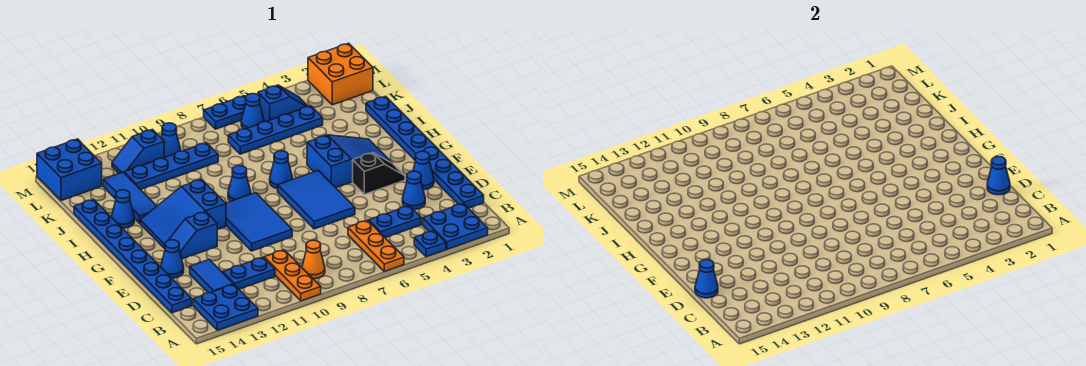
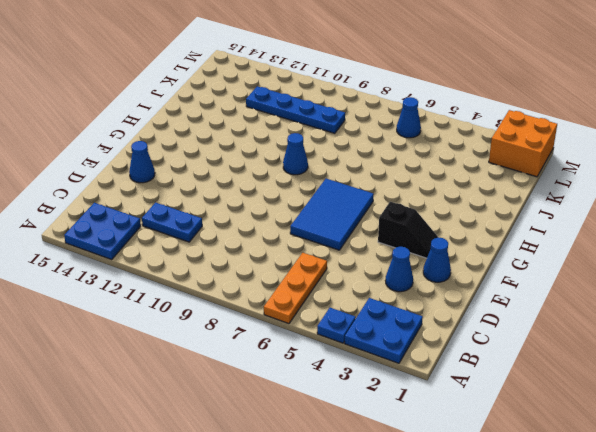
none -> orange plate A10:C10 level 1
none -> orange cone B9 level 1
none -> blue plate C1:J1 level 1
none -> blue plate C4:C5 level 1

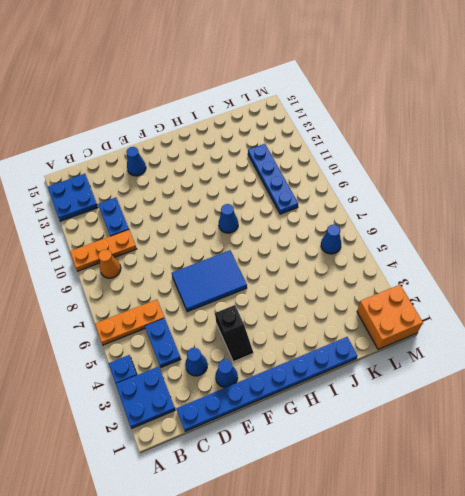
none -> blue tile C13:D13 level 1
none -> blue plate C15:J15 level 1
none -> blue tile E9:G10 level 1
none -> blue slope F12:F13 level 1 top 12

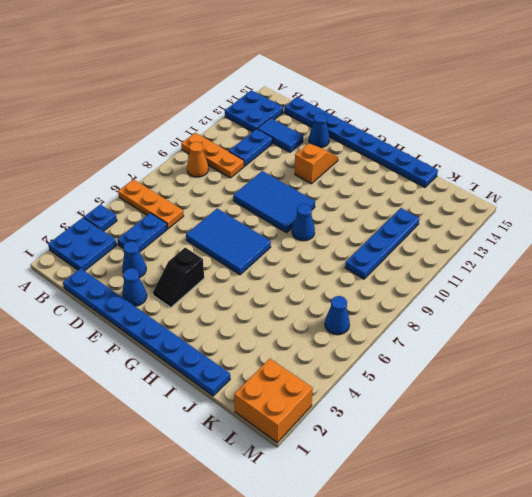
orange slope F12:F13 level 1 top 12 -> blue slope F12:F13 level 1 top 12
none -> blue slope G3:H5 level 1 top 5
none -> blue slope G11:H13 level 1 top 11
none -> blue cone H7 level 1
none -> blue tile I13:K13 level 1

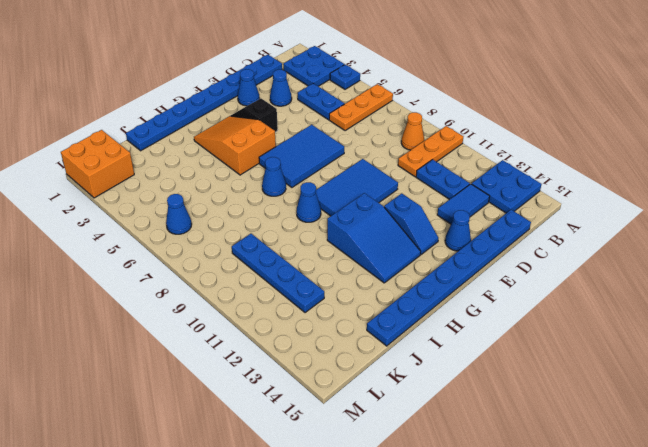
orange slope G3:H5 level 1 top 5 -> blue slope G3:H5 level 1 top 5
none -> blue tile I13:K13 level 1
none -> blue cone I14 level 1
none -> blue plate K4:K7 level 1
none -> blue slope L4:L5 level 1 top 5

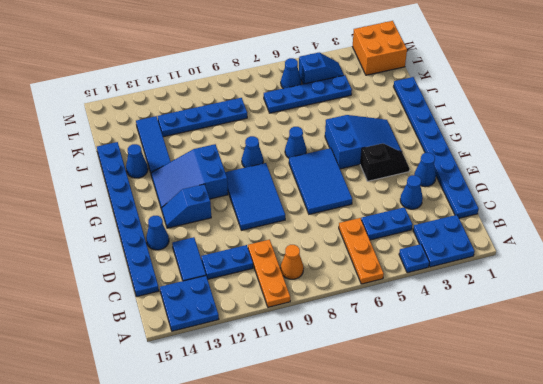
none -> blue cone L10 level 1
none -> blue slope L11:L12 level 1 top 11
none -> blue brick L14:M15 level 1
none -> blue plate M6:M7 level 1

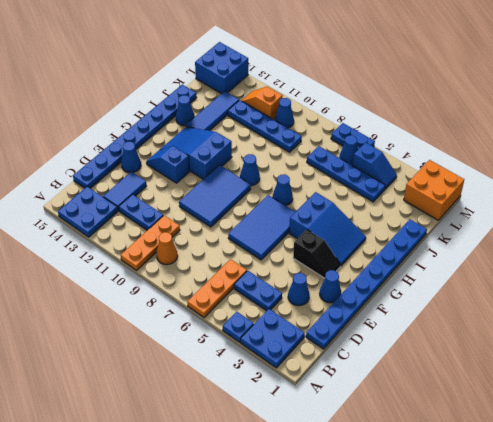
orange slope L11:L12 level 1 top 11 -> blue slope L11:L12 level 1 top 11
none -> blue cone D1 level 2
none -> blue cone D15 level 2

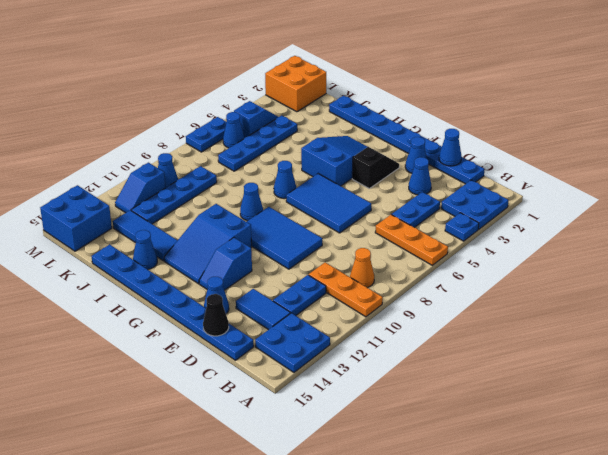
black cone D15 level 2 -> blue cone D15 level 2

